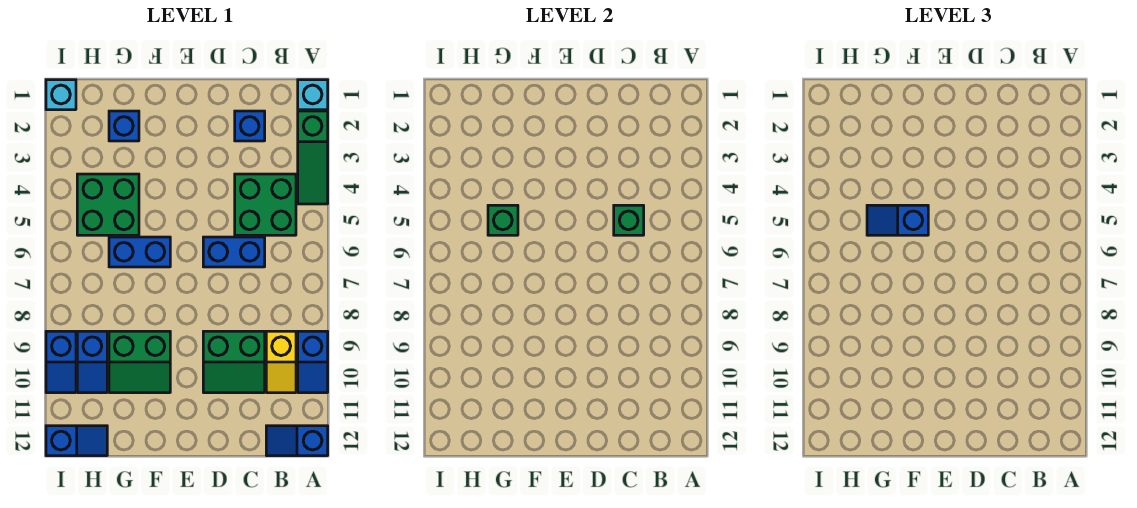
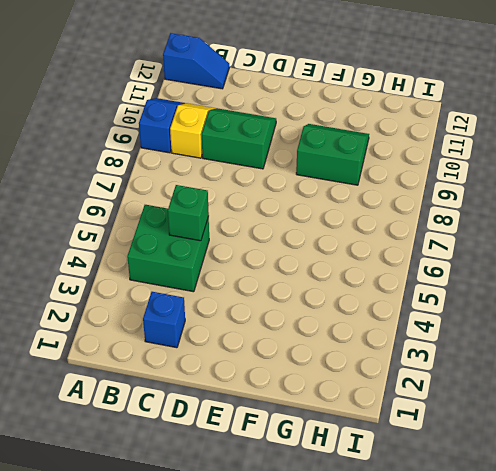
none -> cyan brick A1 level 1
none -> green slope A2:A4 level 1 top 2
none -> blue brick C6:D6 level 1

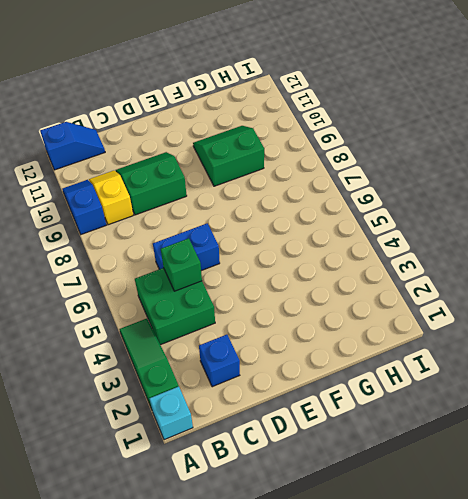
none -> blue brick F6:G6 level 1
none -> blue brick G2 level 1
none -> green brick G4:H5 level 1

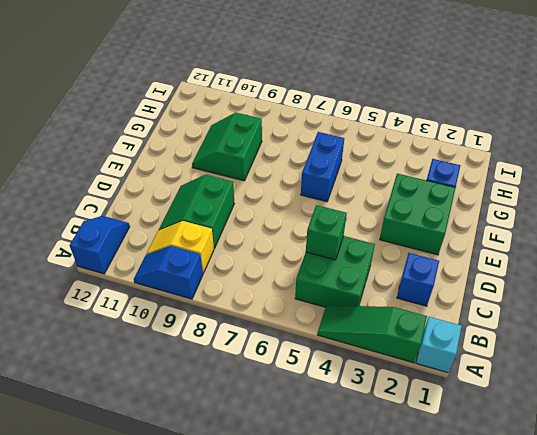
green brick E2:F3 level 1 -> green brick G4:H5 level 1
none -> blue brick C6:D6 level 1
none -> blue slope H9:H10 level 1 top 9
none -> blue slope H12:I12 level 1 top I

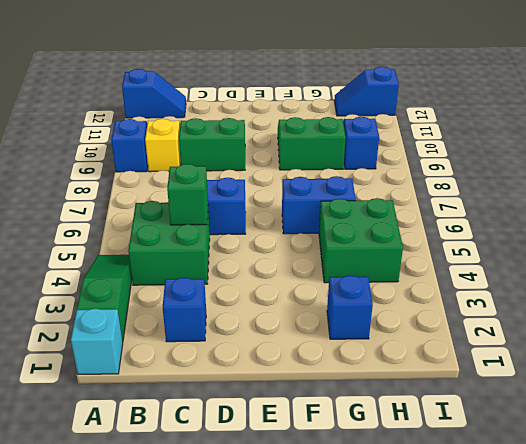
none -> cyan brick I1 level 1
none -> blue slope I9:I10 level 1 top 9
none -> green brick G5 level 2

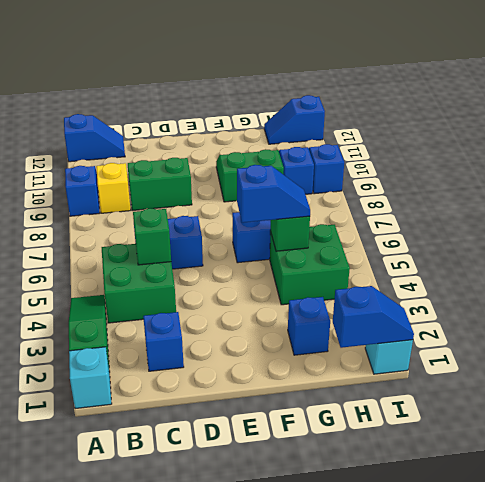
blue slope H1:I1 level 2 top H -> none

